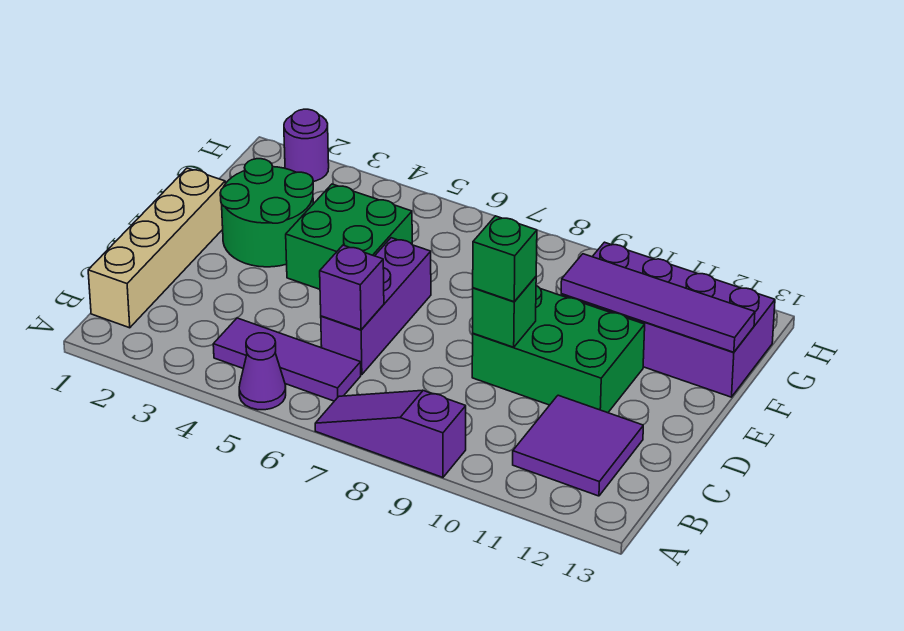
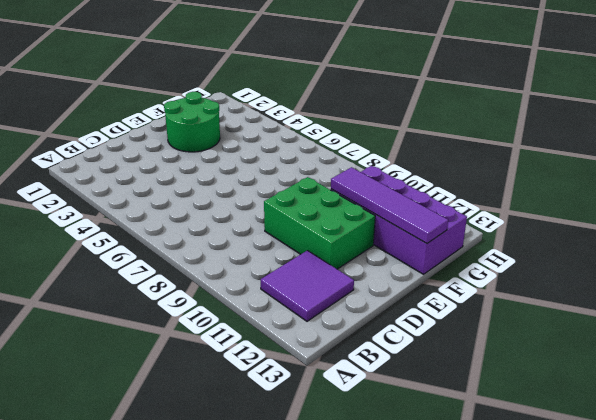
none -> purple cone A5 level 1
none -> purple slope A7:A9 level 1 top 9
none -> tan brick B1:E1 level 1

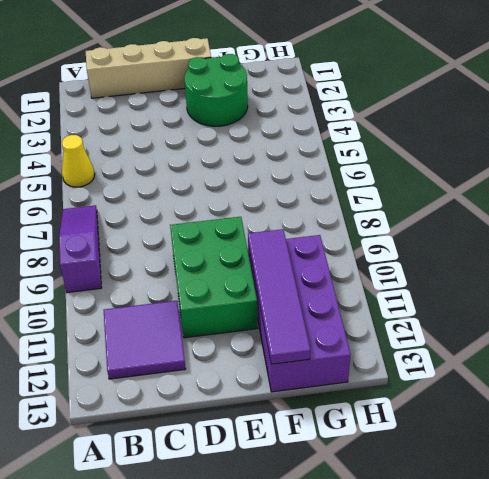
yellow cone A5 level 1 -> purple cone A5 level 1
none -> purple tile B4:B6 level 1
none -> purple brick C6:E6 level 1
none -> green brick E4:F5 level 1

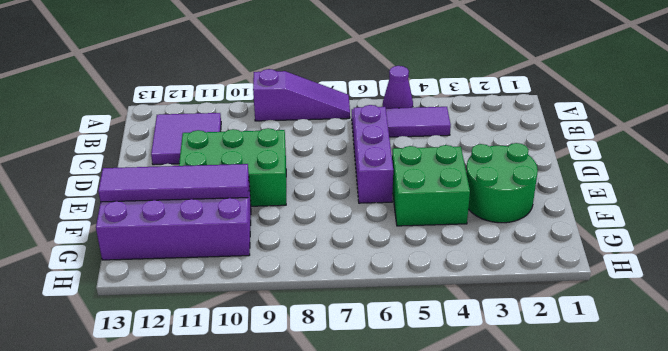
none -> tan brick B1:E1 level 1
none -> purple round brick H2 level 1
none -> purple brick C6 level 2

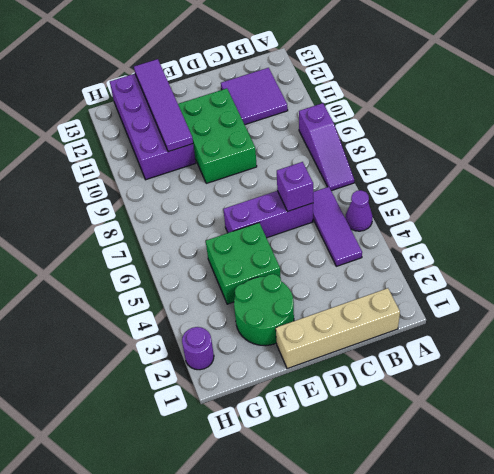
none -> green brick D9 level 2
none -> green brick D9 level 3

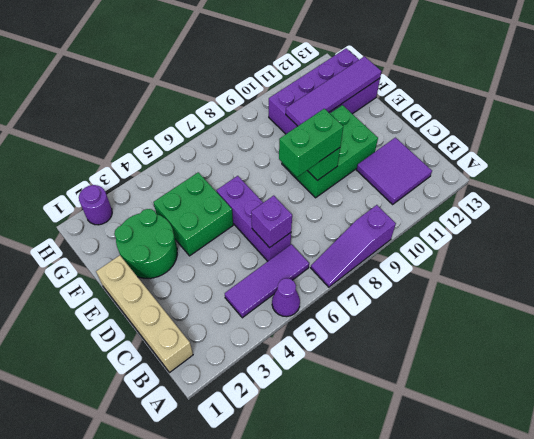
green brick D8:D9 level 3 -> green brick D9 level 3

